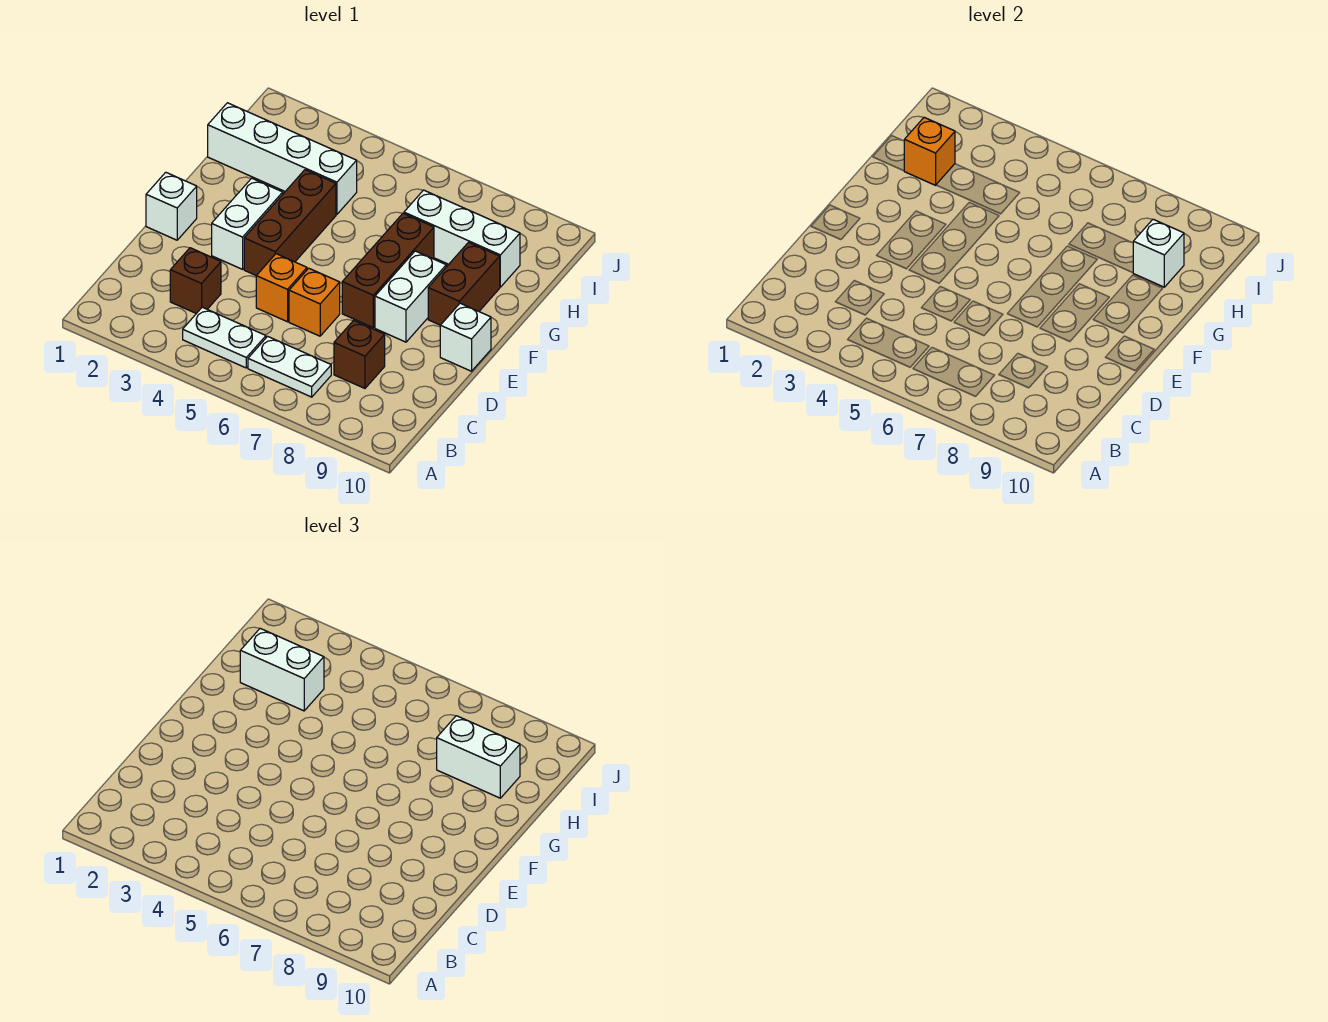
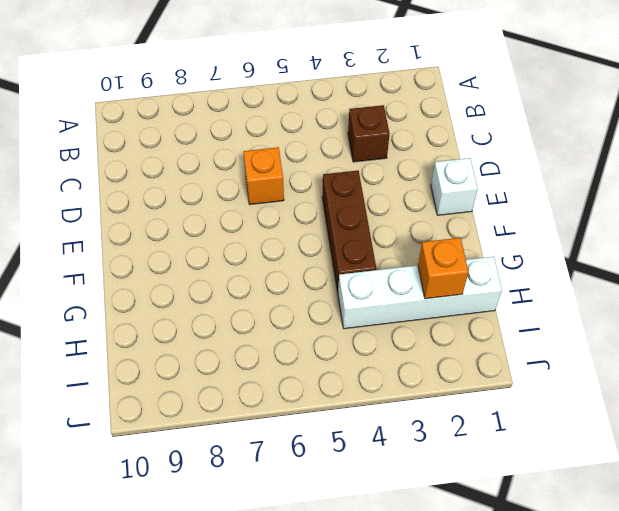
none -> white plate B4:B5 level 1
none -> white plate B6:B7 level 1
none -> brown brick C8 level 1

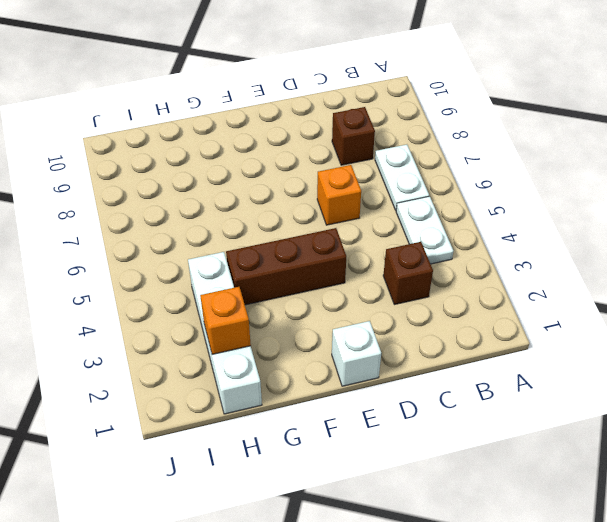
none -> orange brick D5 level 1
none -> white brick E3:F3 level 1
none -> brown brick E7:G7 level 1

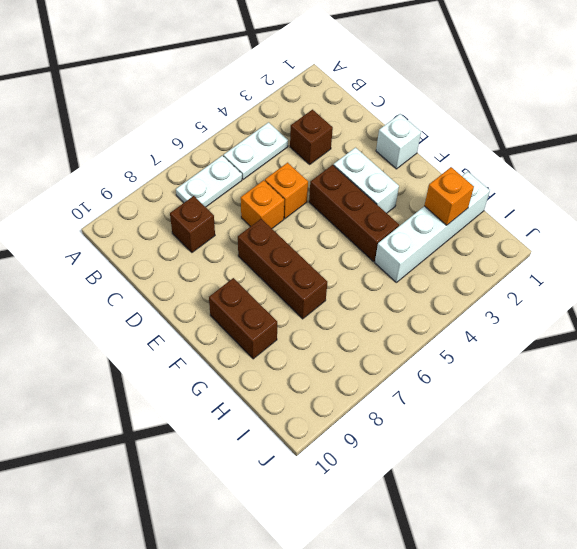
none -> white brick E8:F8 level 1
none -> white brick E10 level 1
none -> white brick H7:H9 level 1

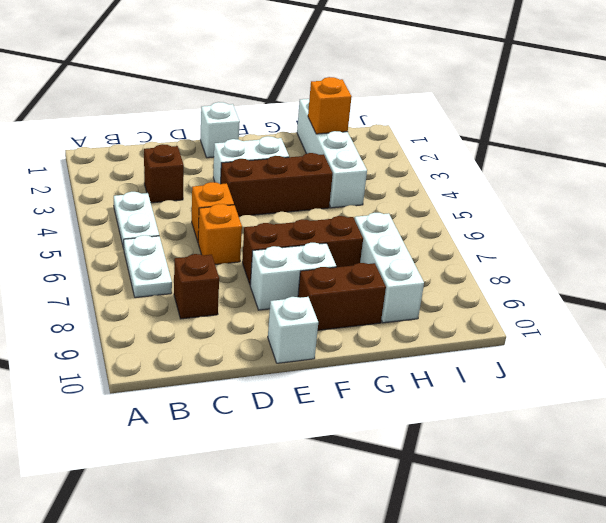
none -> white brick H9 level 2
none -> white brick H2:H3 level 3
none -> white brick H8:H9 level 3

